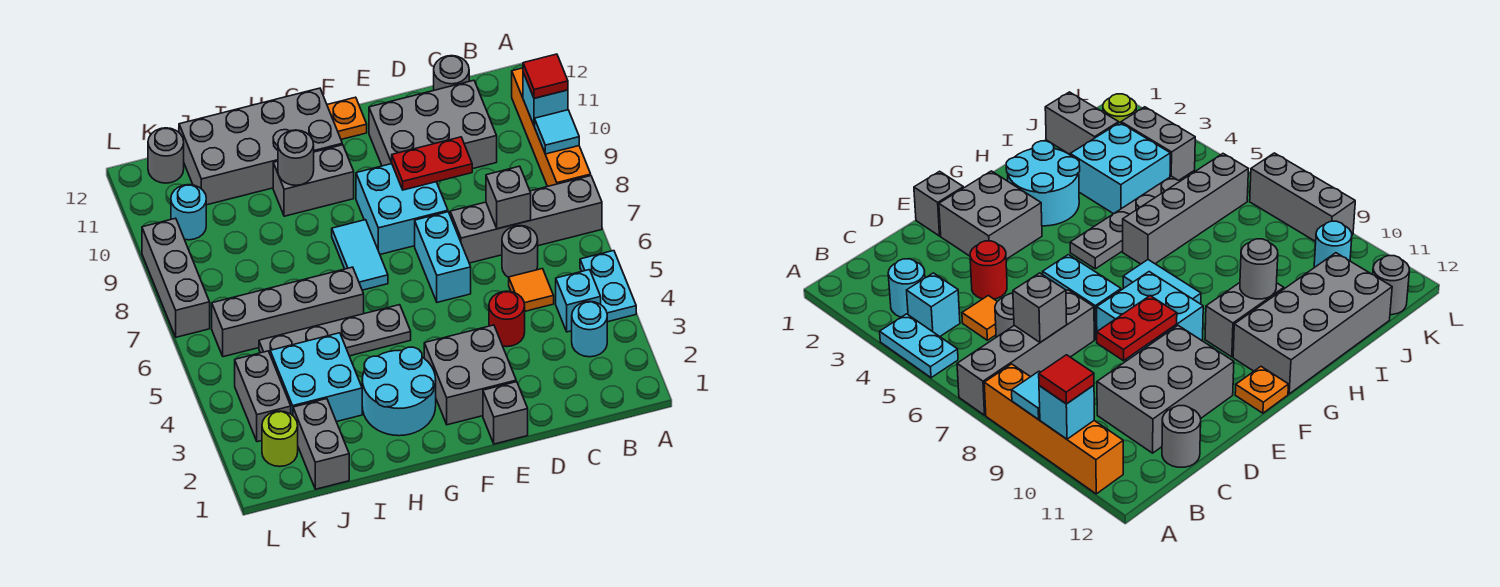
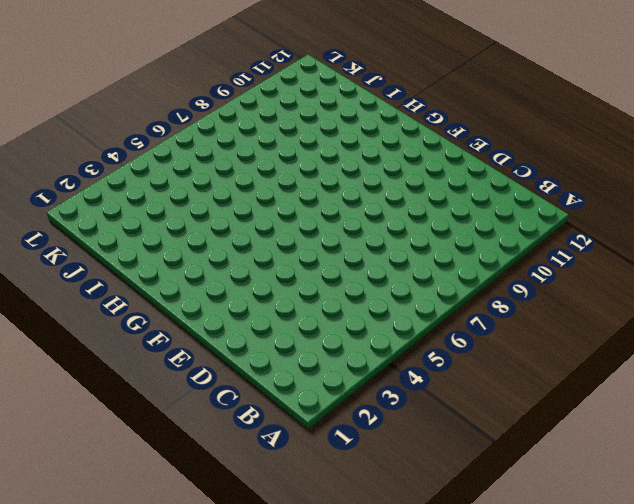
none -> cyan plate A4:A5 level 1
none -> grey brick A7:D7 level 1
none -> orange brick A8:A11 level 1
none -> cyan round brick B3 level 1

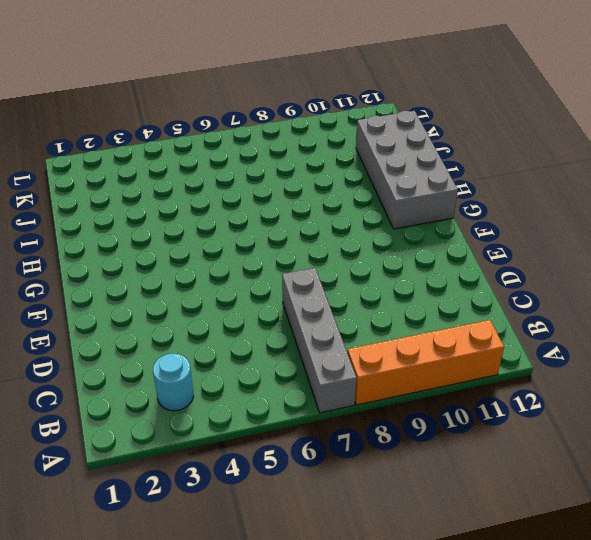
none -> cyan plate A4:A5 level 1
none -> cyan brick B4 level 1
none -> orange tile C5 level 1
none -> grey round brick C6 level 1

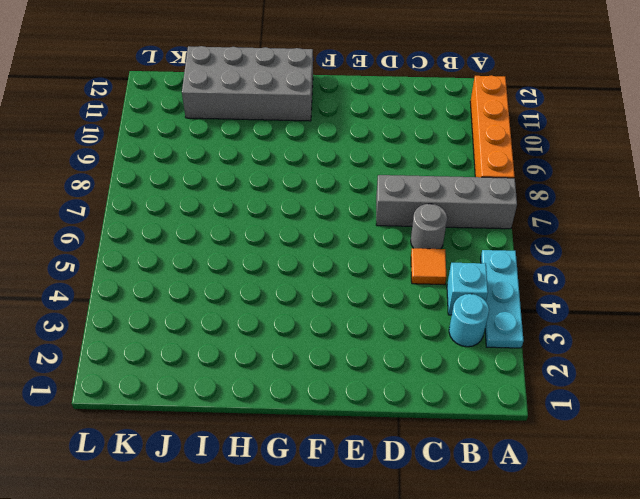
cyan plate A3:A5 level 1 -> cyan plate A4:A5 level 1
none -> grey brick C10:E11 level 1
none -> grey round brick C12 level 1
none -> red round brick D4 level 1
none -> grey brick E1 level 1

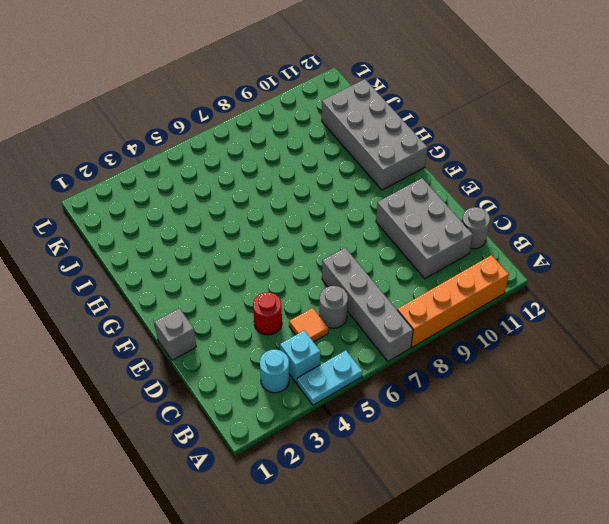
none -> grey brick E2:F3 level 1
none -> cyan brick E6:E7 level 1
none -> cyan brick E8:F9 level 1
none -> orange plate F12 level 1

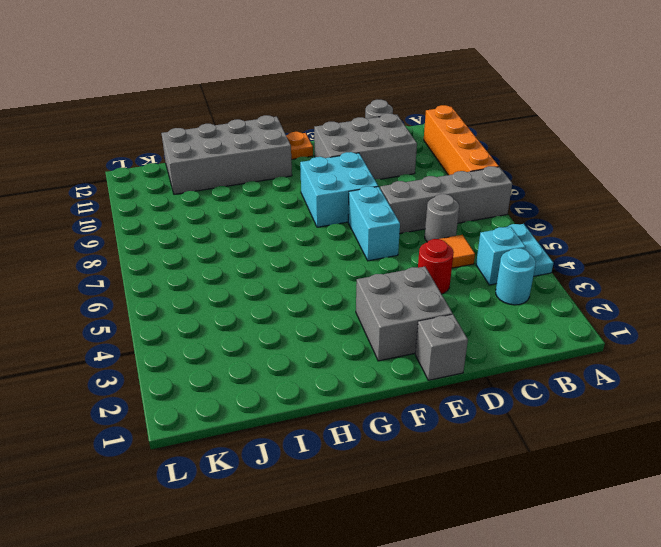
none -> cyan round brick G2:H3 level 1
none -> grey plate G5:J5 level 1
none -> cyan tile G7:G8 level 1
none -> grey brick G10:H10 level 1

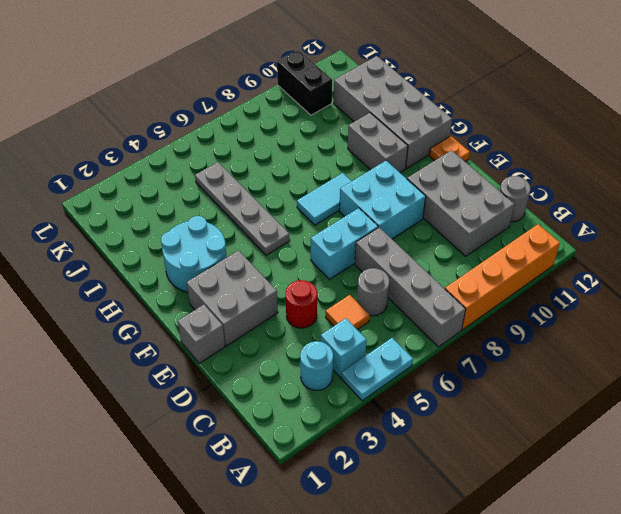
black brick K10:L10 level 1 -> cyan round brick K10 level 1
none -> grey brick H6:K6 level 1
none -> cyan brick I3:J4 level 1
none -> grey brick J1:J2 level 1
none -> lime round brick K2 level 1

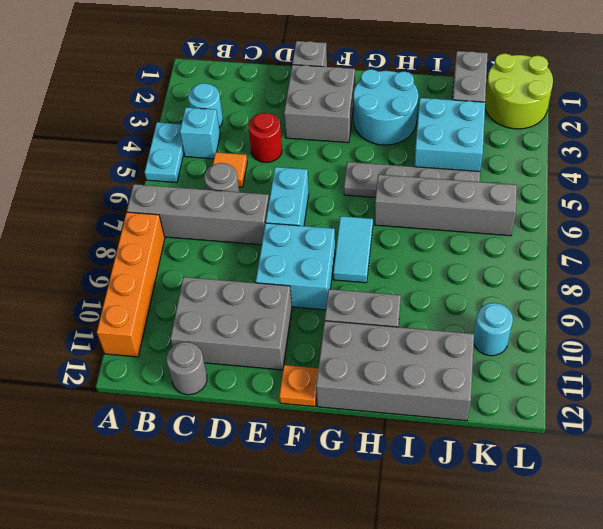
lime round brick K1:L2 level 1 -> lime round brick K2 level 1
none -> grey brick K3:K4 level 1
none -> grey round brick K12 level 1
none -> grey brick L7:L9 level 1
none -> cyan tile A9 level 2

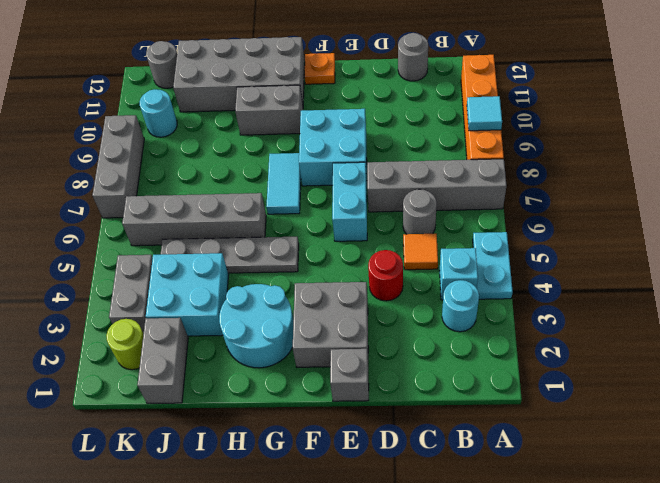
none -> grey brick C10:E11 level 1
none -> cyan brick A10 level 2
none -> grey brick C7 level 2
none -> red plate D9:E9 level 2

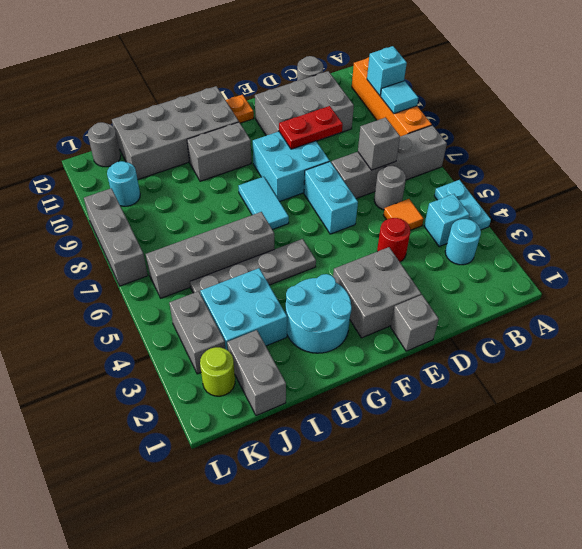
none -> grey round brick H10 level 2
none -> red tile A10 level 3

